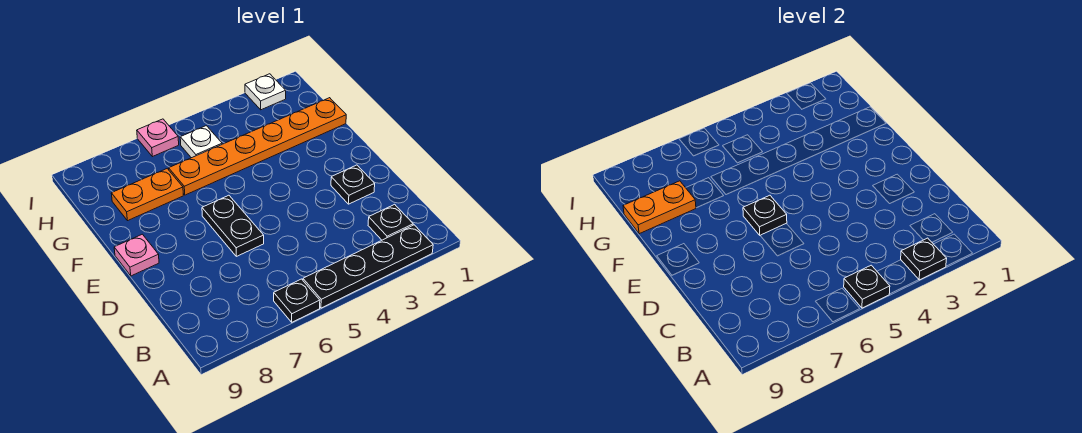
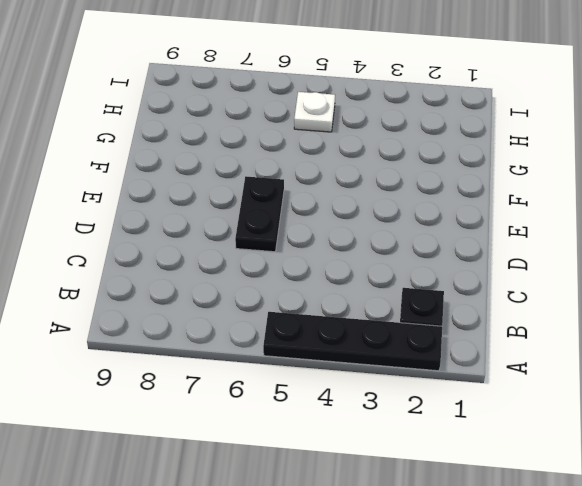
none -> black plate A6 level 1
none -> black plate D2 level 1
none -> pink plate E9 level 1

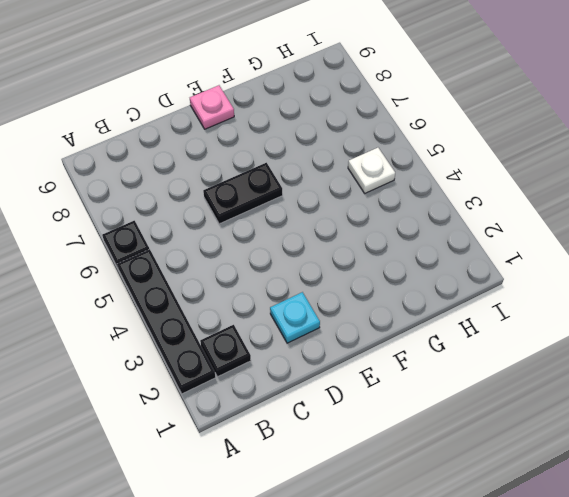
cyan plate D2 level 1 -> black plate D2 level 1
none -> orange plate G1:G6 level 1
none -> orange plate G7:G8 level 1
none -> white plate I2 level 1

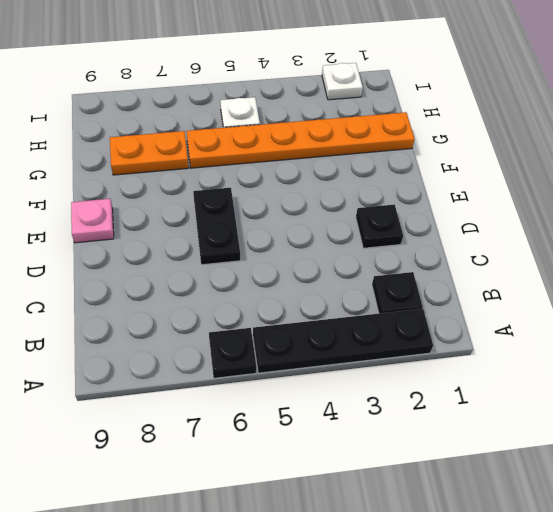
none -> pink plate I6 level 1
none -> black plate A3 level 2
none -> black plate A5 level 2

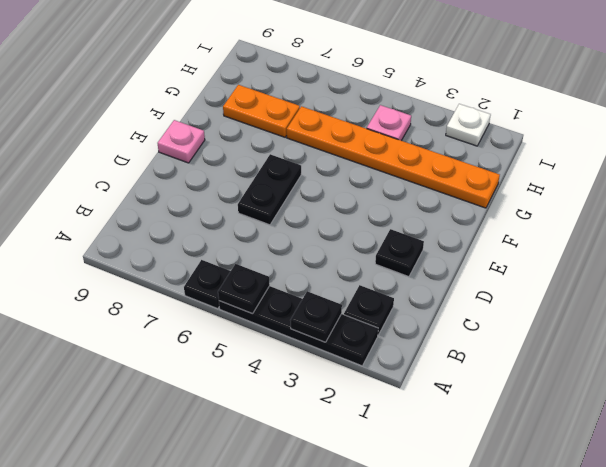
pink plate H4 level 1 -> pink plate I6 level 1
none -> white plate H5 level 1
none -> black plate E6 level 2
none -> orange plate G8:G9 level 2

